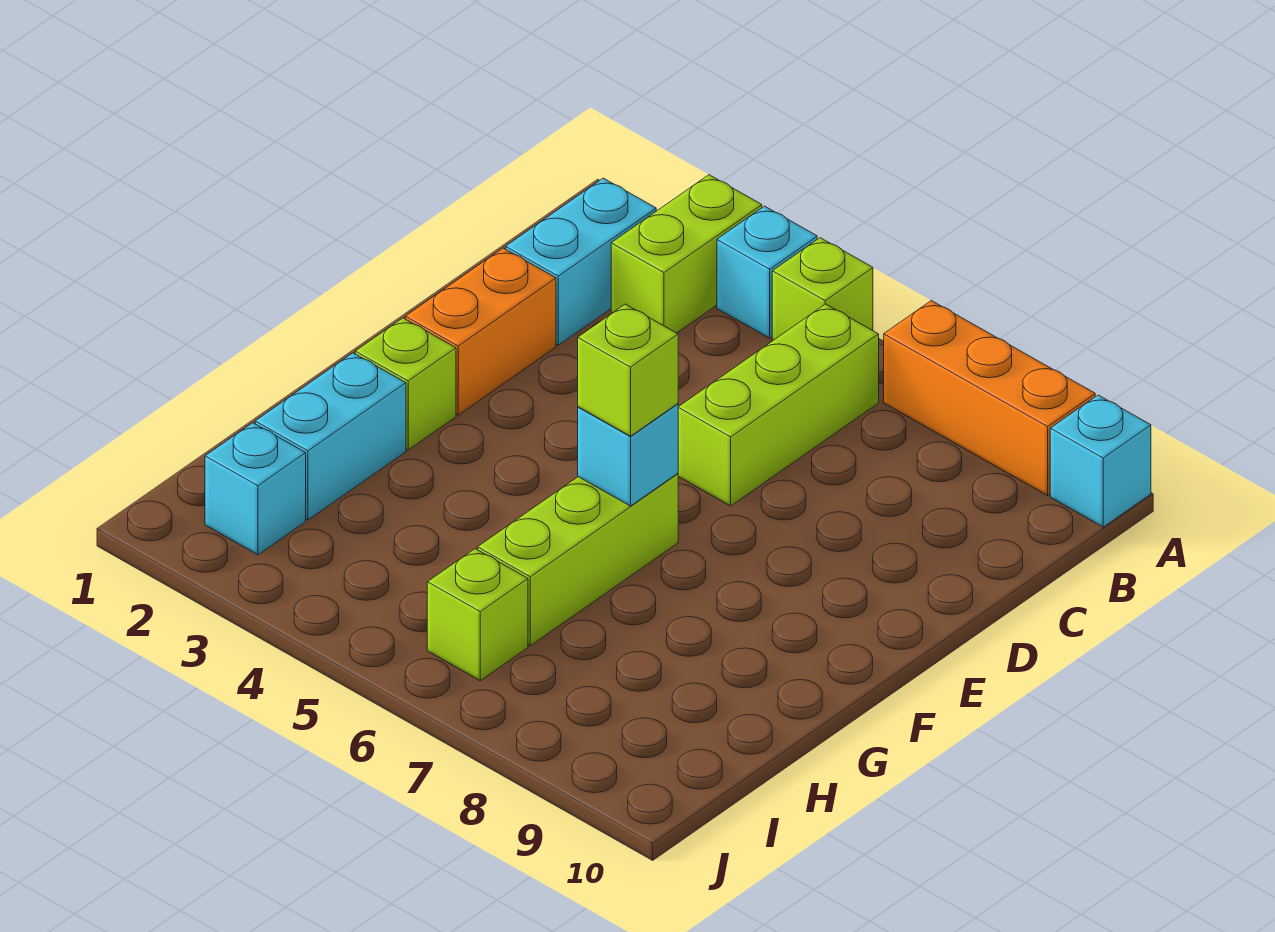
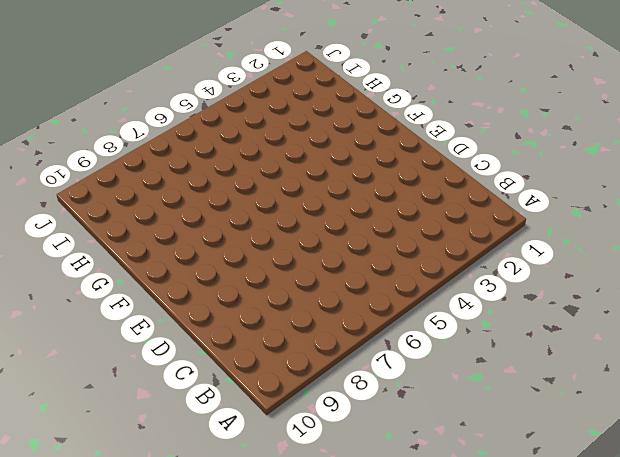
none -> lime brick A3:B3 level 1
none -> cyan brick A4 level 1
none -> lime brick A5 level 1

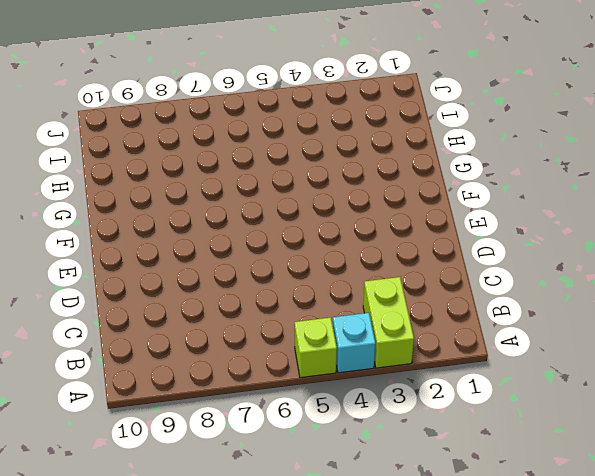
none -> orange brick A7:A9 level 1
none -> cyan brick A10 level 1
none -> cyan brick B2:C2 level 1

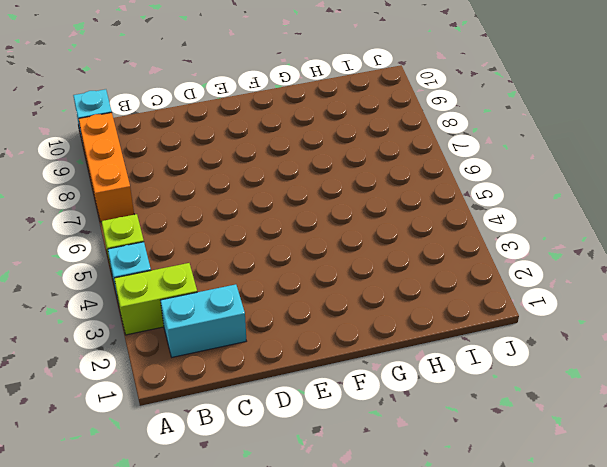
none -> lime brick B6:D6 level 1
none -> orange brick D2:E2 level 1
none -> lime brick F2 level 1

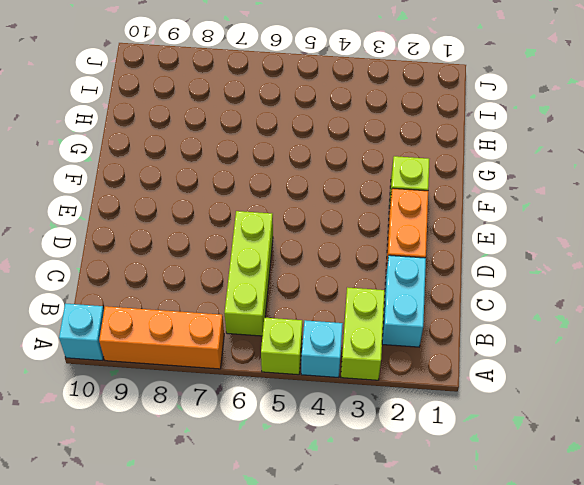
none -> lime brick F6:H6 level 1
none -> cyan brick G2:H2 level 1
none -> cyan brick I2 level 1

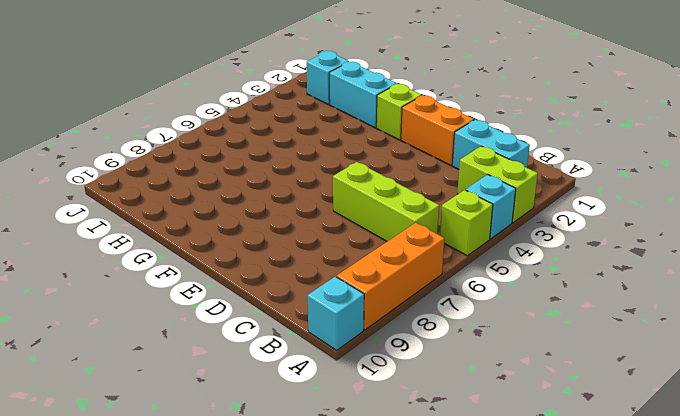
none -> lime brick F6:H6 level 1
none -> lime brick I6 level 1
none -> cyan brick F6 level 2

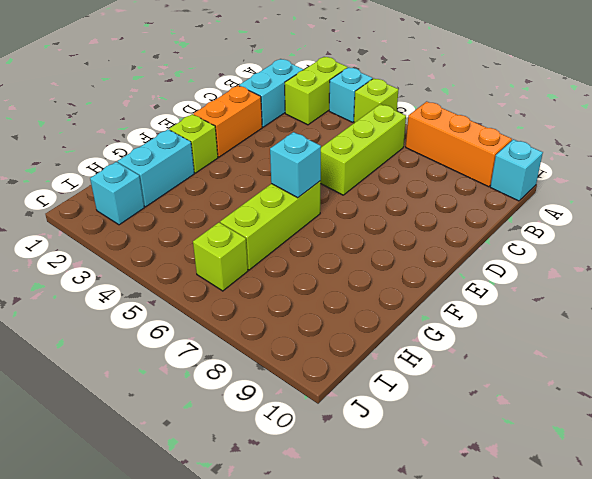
none -> lime brick F6 level 3

